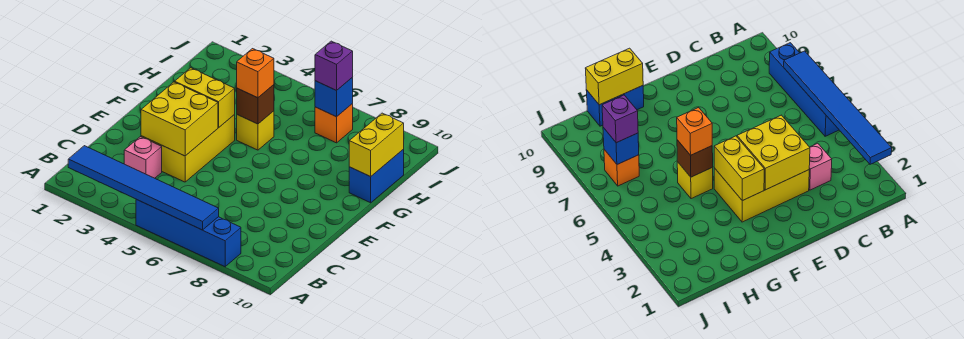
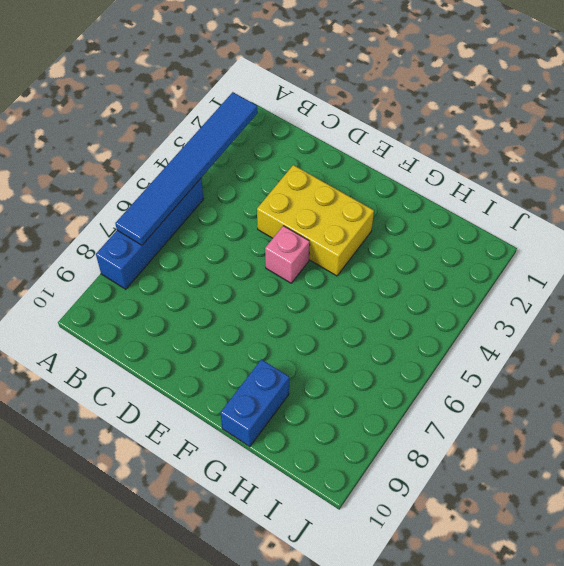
pink brick E5 level 1 -> pink brick C3 level 1
blue brick G9:G10 level 1 -> blue brick G10:H10 level 1
none -> yellow brick G5 level 1
none -> orange brick I7 level 1
none -> yellow brick D3:E4 level 2

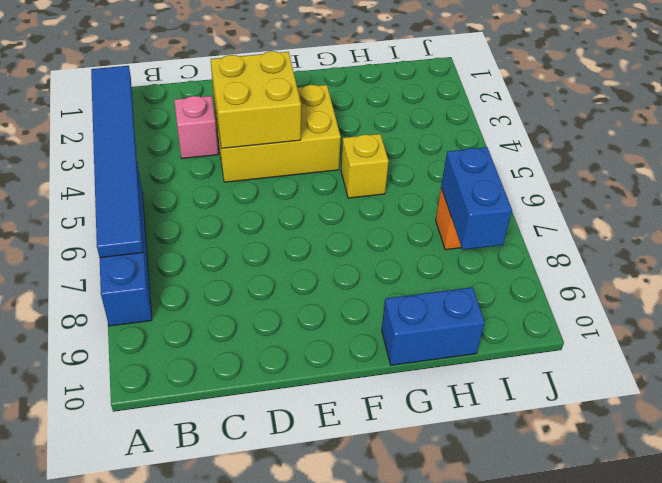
blue brick I7:I8 level 2 -> blue brick I7 level 2
none -> yellow brick F3:F4 level 2
none -> brown brick G5 level 2
none -> yellow brick G10:H10 level 2

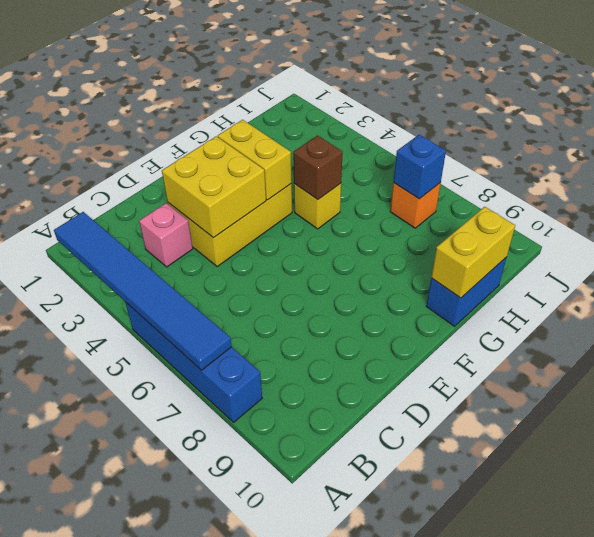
none -> orange brick G5 level 3
none -> purple brick I7 level 3

